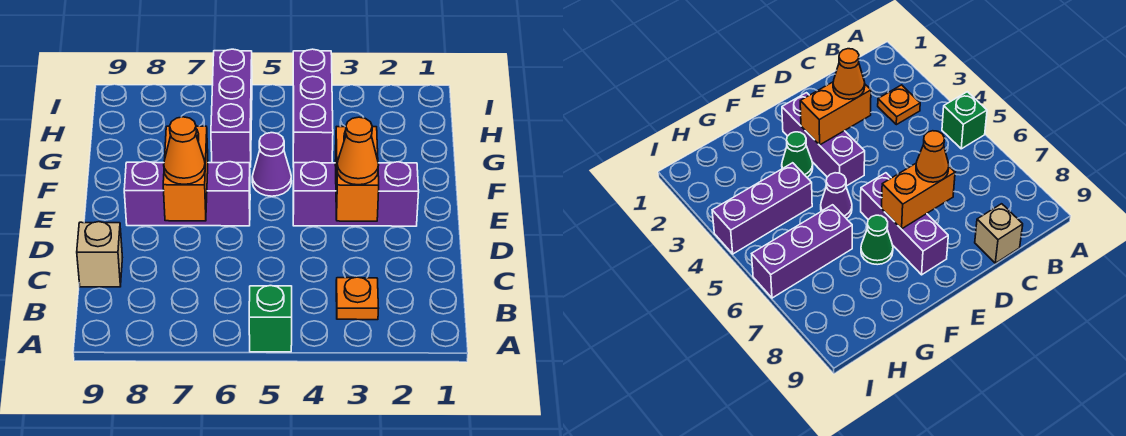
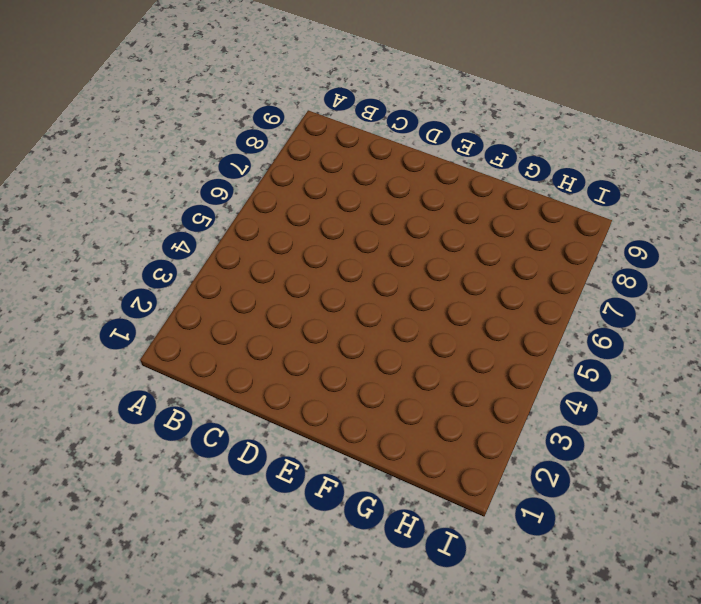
none -> green brick A5 level 1
none -> orange plate B3 level 1
none -> tan brick C9 level 1

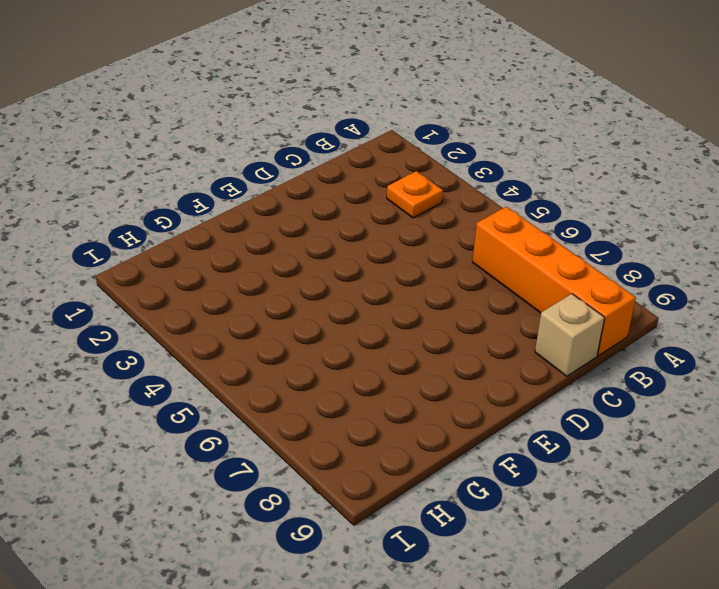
orange brick B6:B9 level 1 -> none
none -> green brick A5 level 1
none -> purple brick E2:E4 level 1
none -> purple brick E6:E8 level 1

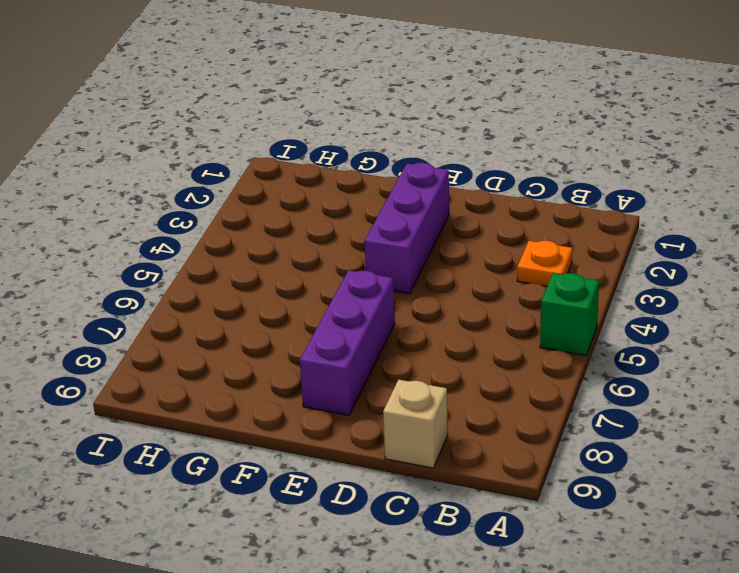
none -> green cone F3 level 1
none -> purple cone F5 level 1
none -> green cone F7 level 1

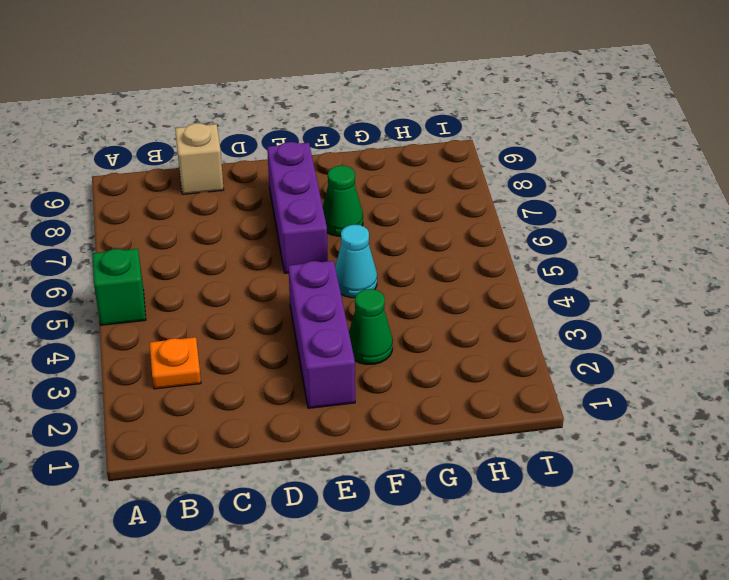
cyan cone F5 level 1 -> purple cone F5 level 1
none -> purple brick G4:I4 level 1
none -> purple brick G6:I6 level 1
none -> orange brick D3:E3 level 2

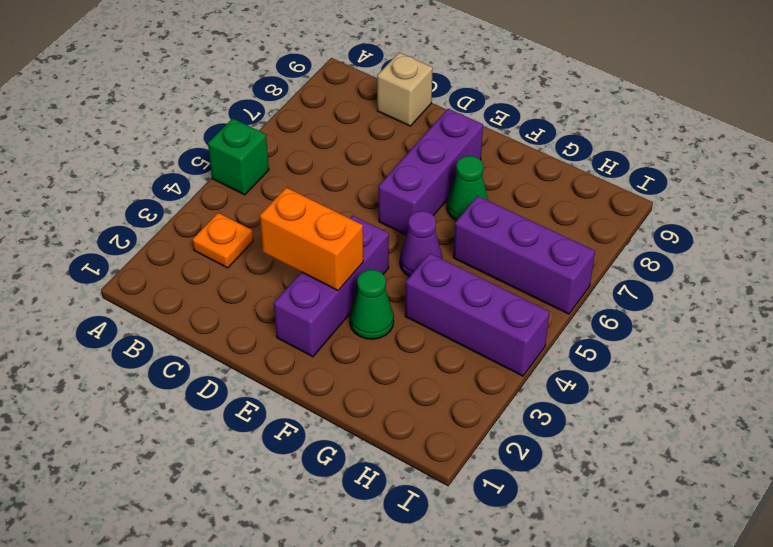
none -> orange brick D7:E7 level 2
none -> orange cone D3 level 3
none -> orange cone D7 level 3

